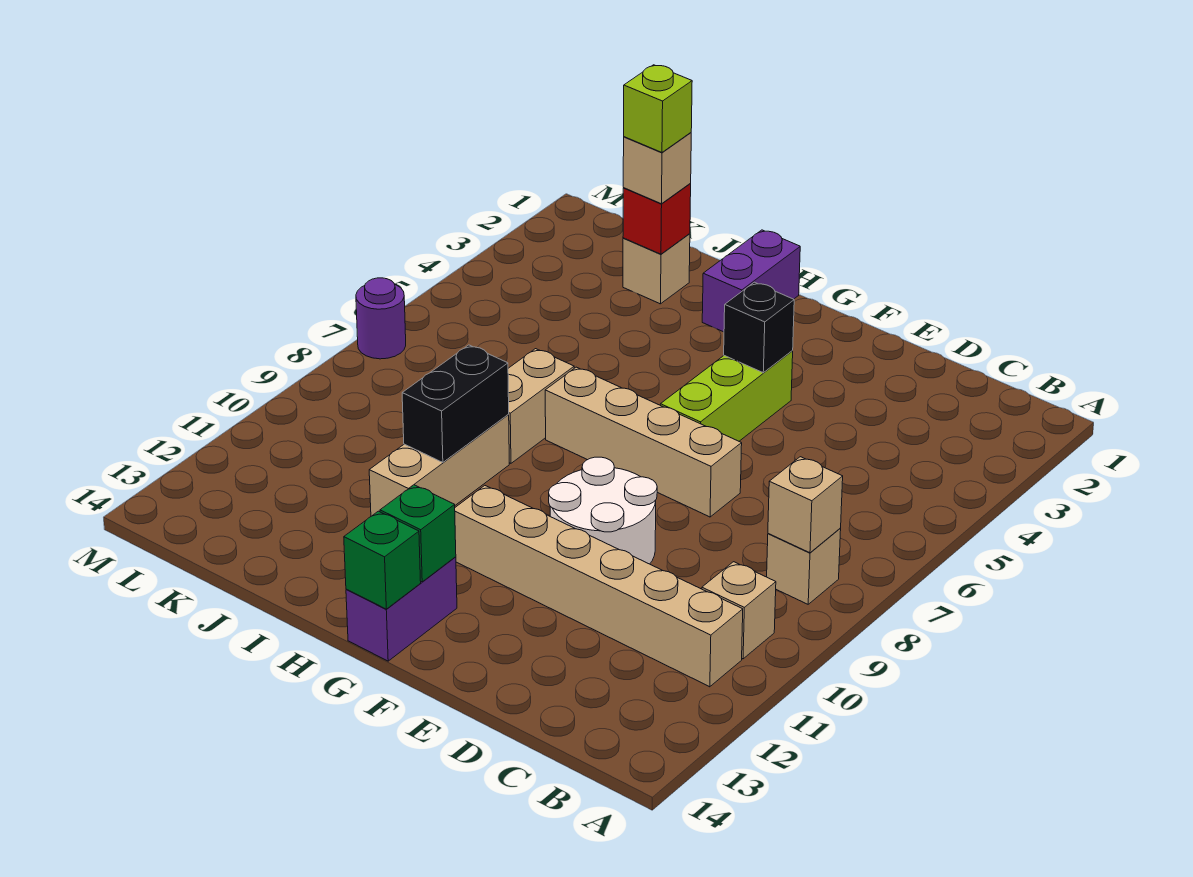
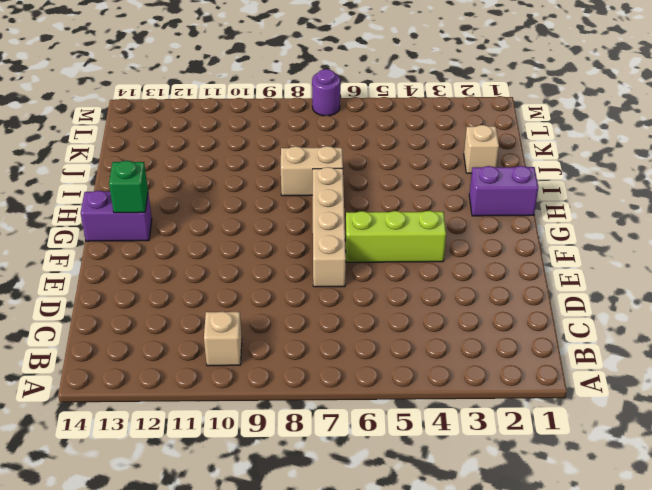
none -> tan brick B8 level 1
none -> tan brick B11:G11 level 1
none -> white round brick E9:F10 level 1

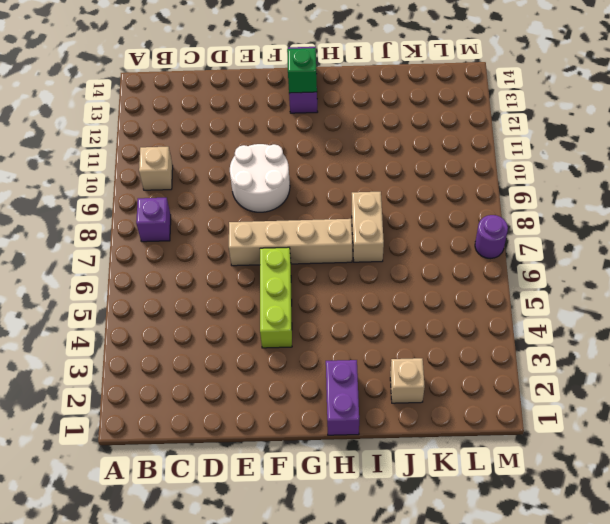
purple brick B8 level 1 -> tan brick B8 level 1
none -> tan brick B11:G11 level 1
none -> tan brick I9:I11 level 1
none -> tan brick B8 level 2

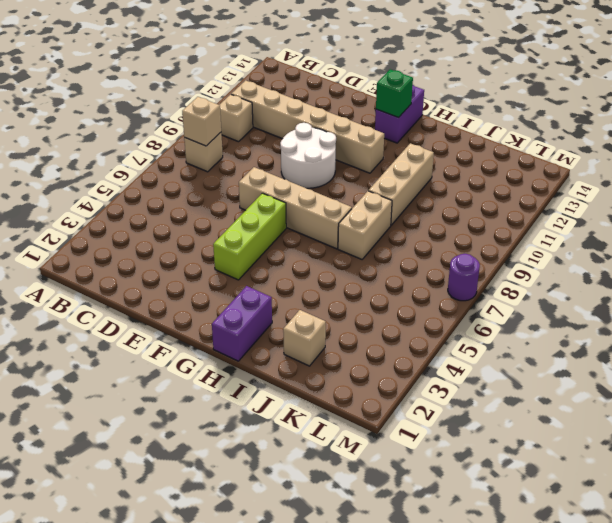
none -> black brick F4 level 2
none -> green brick G14 level 2
none -> black brick I9:I10 level 2

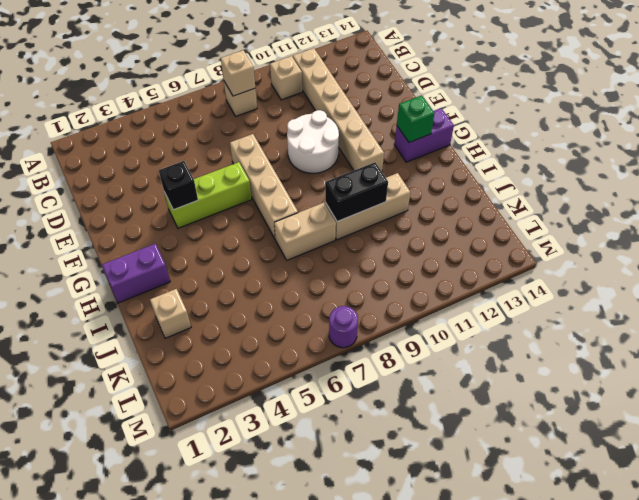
none -> green brick G14 level 2
none -> red brick J2 level 2
none -> tan brick J2 level 3

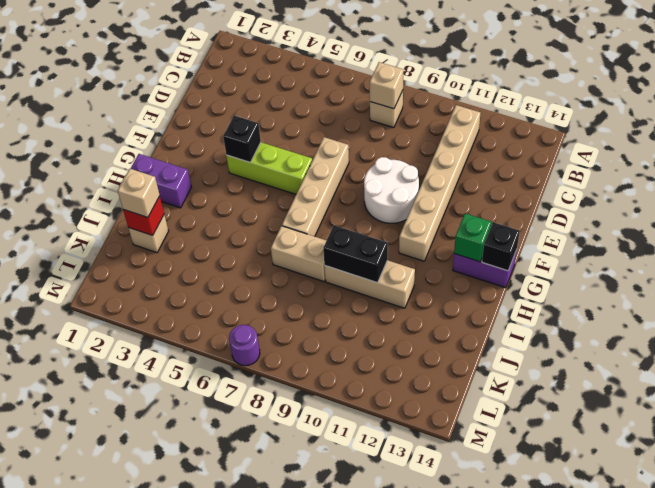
black brick G14 level 2 -> green brick G14 level 2
none -> tan brick B10 level 1
none -> lime brick J2 level 4

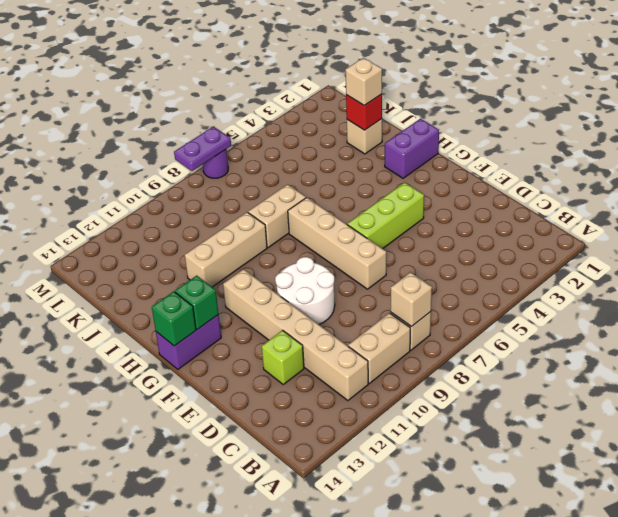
tan brick B9:B10 level 1 -> tan brick B10 level 1
lime brick D12 level 1 -> lime brick J2 level 4
purple plate M7:M8 level 2 -> none
none -> black brick F4 level 2
none -> black brick I9:I10 level 2

